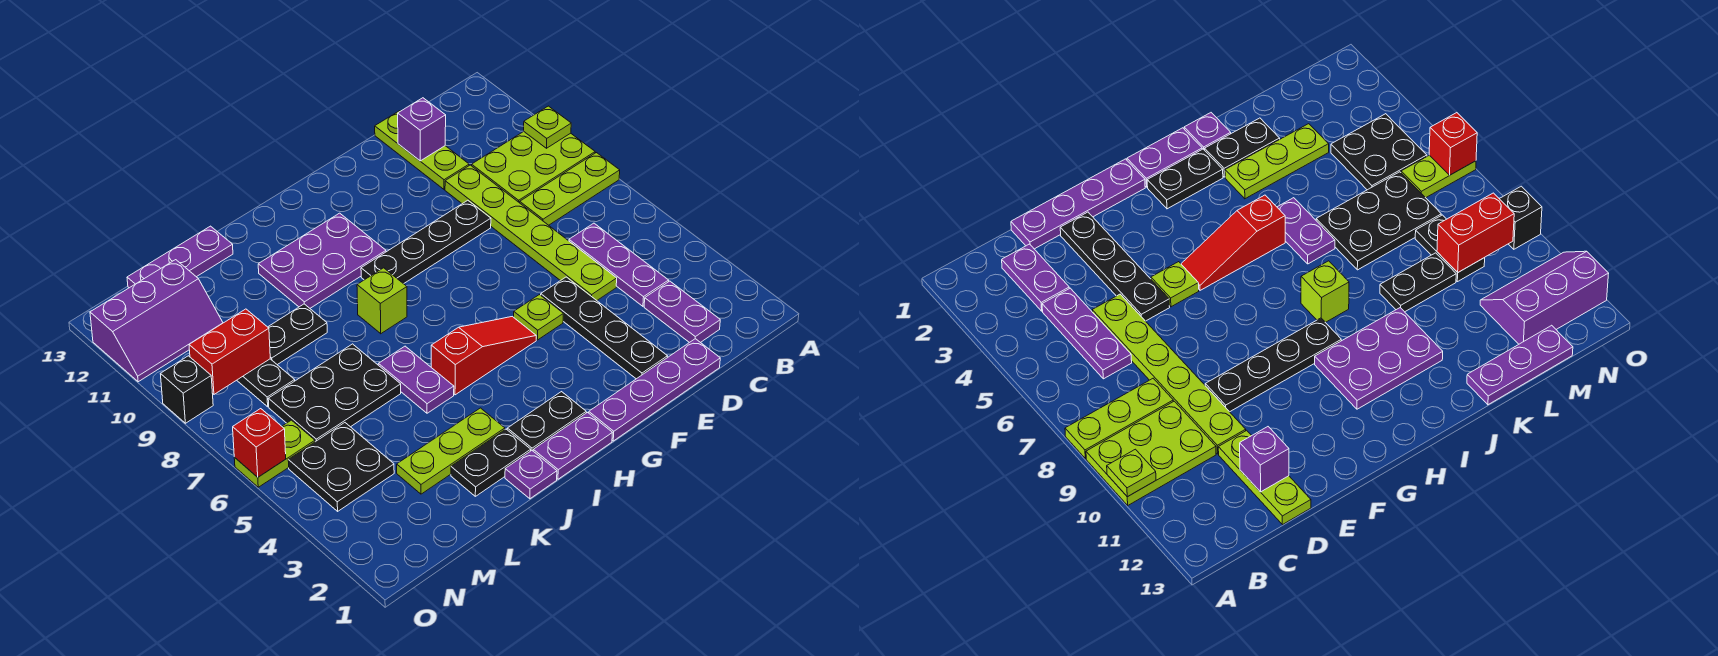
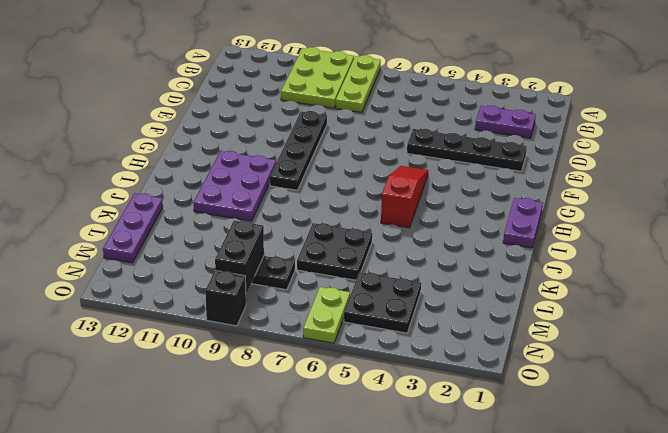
black plate K6:L7 level 1 -> black plate K6:M7 level 1
black brick M9:N9 level 2 -> red brick M9:N9 level 2
none -> purple plate C4:C6 level 1
none -> purple plate D1:G1 level 1
none -> lime plate D5:D10 level 1
none -> lime plate D11:D13 level 1

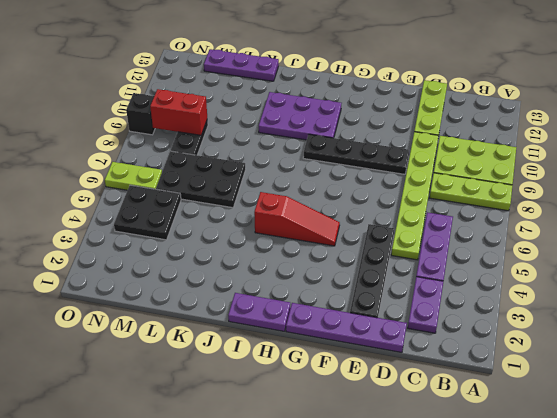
none -> lime plate F5 level 1
none -> black plate H2:I2 level 1
none -> lime brick I8 level 1
none -> purple plate J1 level 1

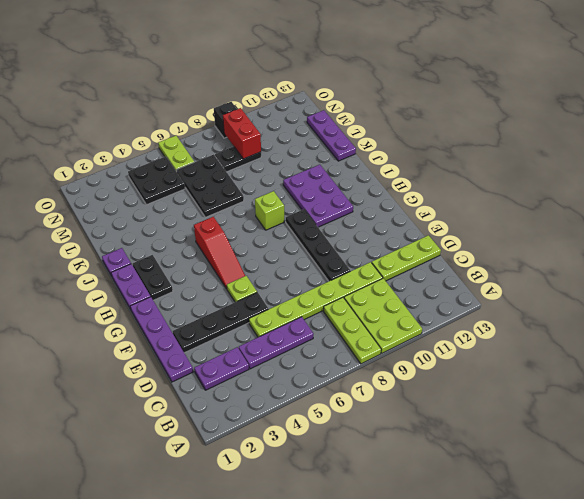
none -> black plate J2:K2 level 1
none -> lime plate J3:L3 level 1
none -> purple plate J5:J6 level 1
none -> black plate K9:L9 level 1

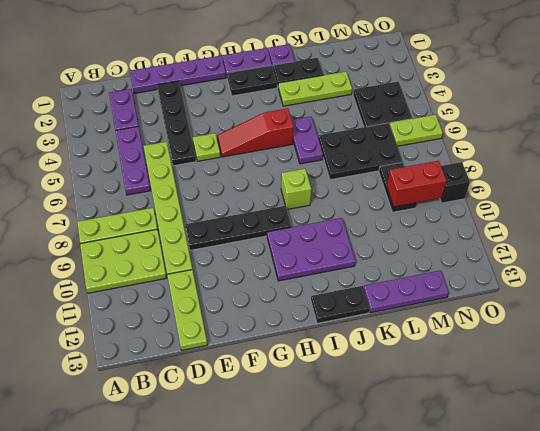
black plate I13:J13 level 1 -> black plate K9:L9 level 1
none -> purple slope M11:O12 level 1 top 12
none -> lime plate A10 level 2
none -> purple brick D12 level 2
none -> red brick O6 level 2

